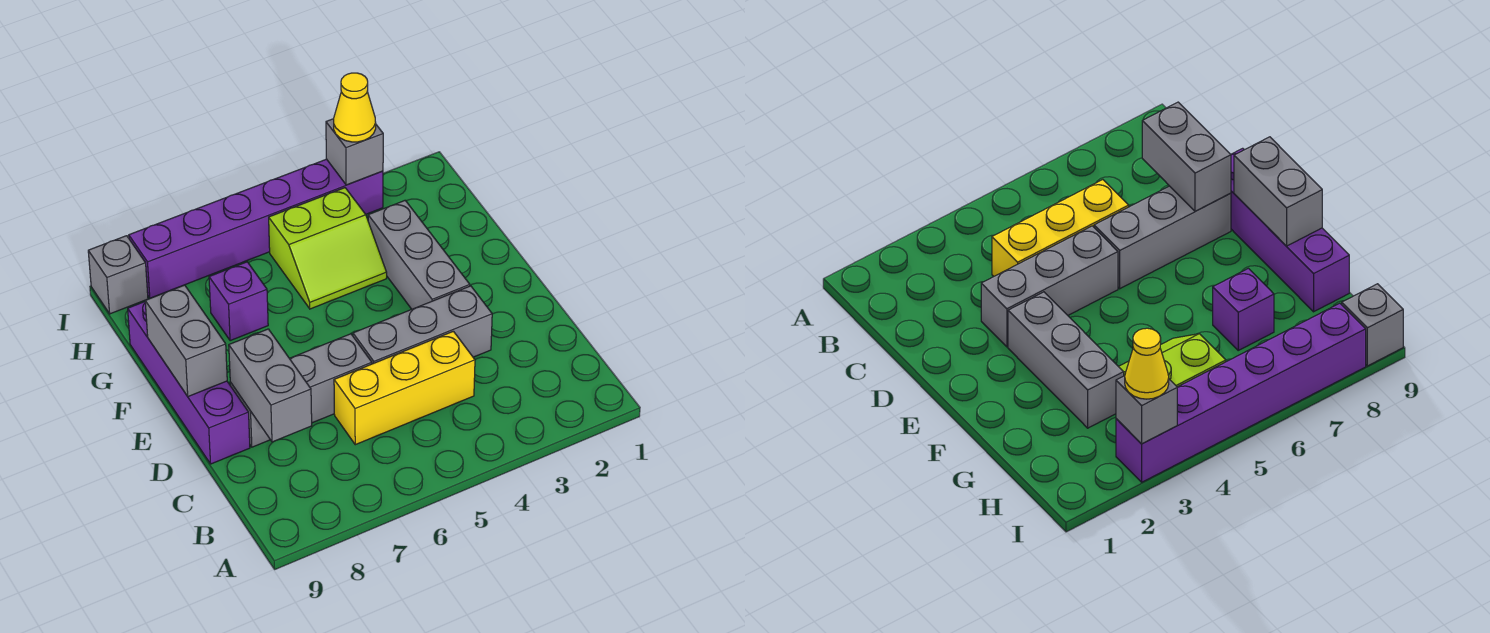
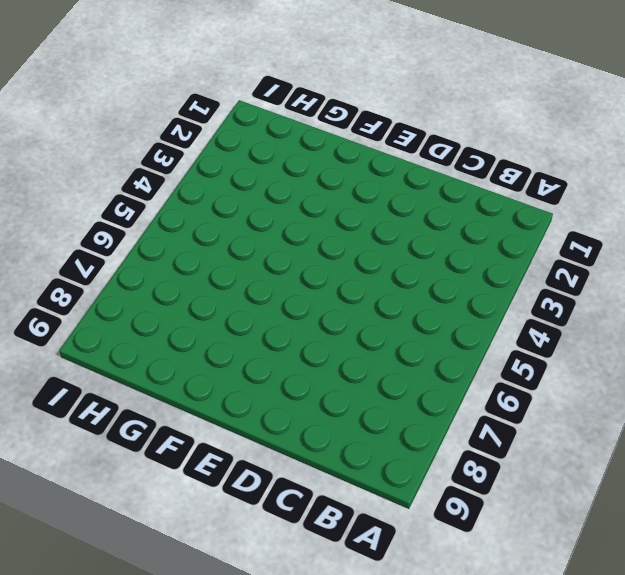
none -> yellow brick C4:C6 level 1
none -> grey brick D3:D5 level 1
none -> grey brick D6:D8 level 1

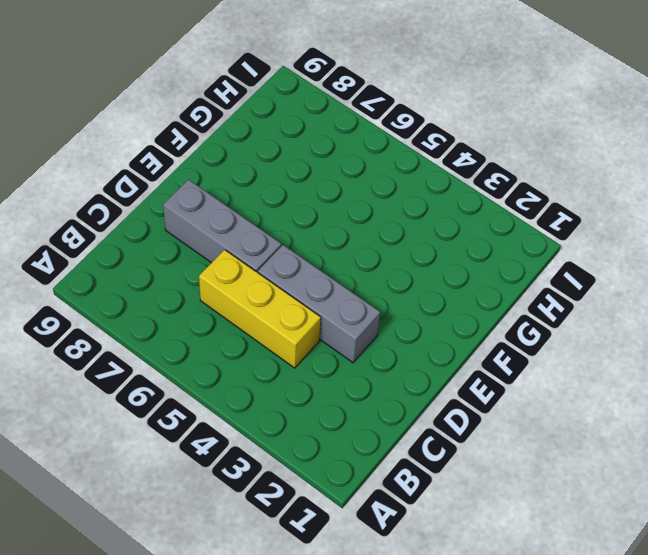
none -> purple brick D9:G9 level 1
none -> grey brick E3:G3 level 1
none -> lime slope G4:H5 level 1 top H

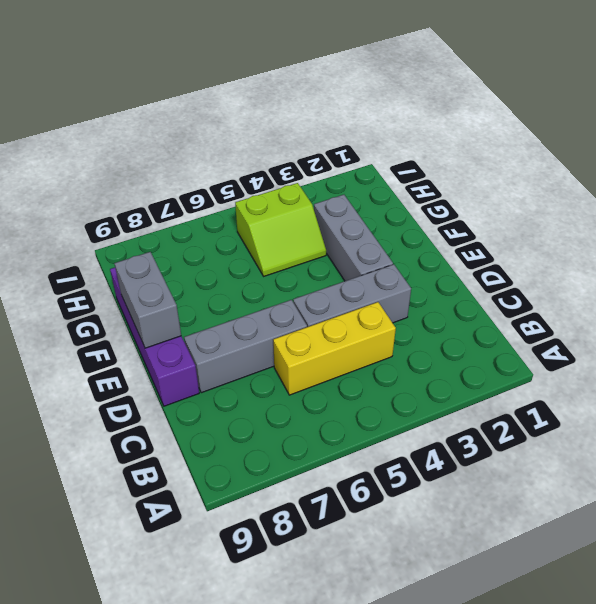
none -> purple brick G7 level 1
none -> purple brick I3:I8 level 1
none -> grey brick I9 level 1

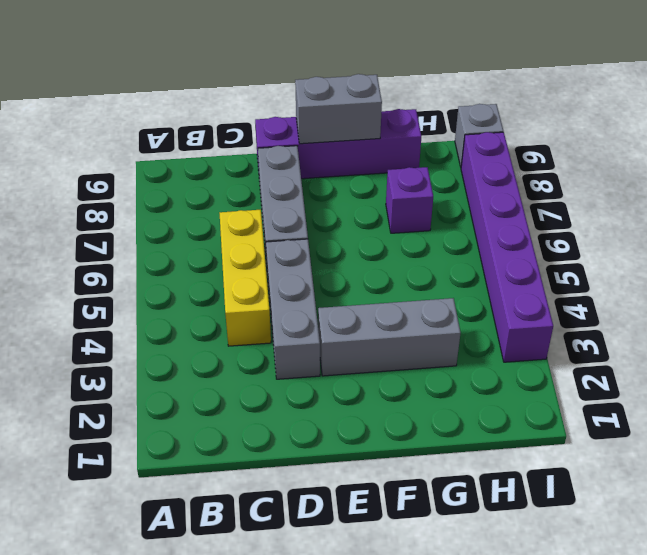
none -> lime slope G4:H5 level 1 top H
none -> grey brick C8:D8 level 2
none -> grey brick I3 level 2

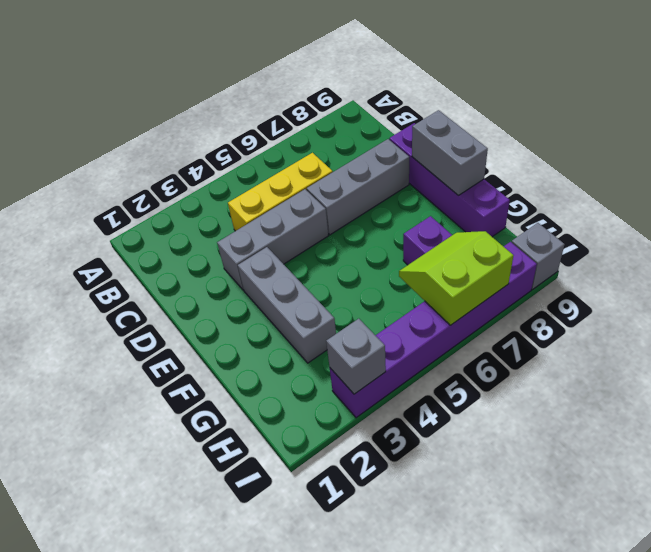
lime slope H6:I7 level 2 top I -> lime slope G4:H5 level 1 top H
none -> grey brick C8:D8 level 2
none -> yellow cone I3 level 3

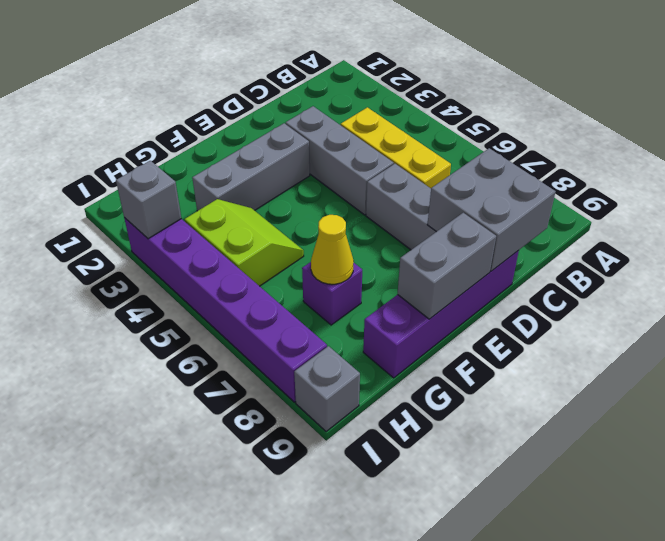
grey brick C8:D9 level 2 -> grey brick C8:D8 level 2
yellow cone G7 level 2 -> yellow cone I3 level 3

